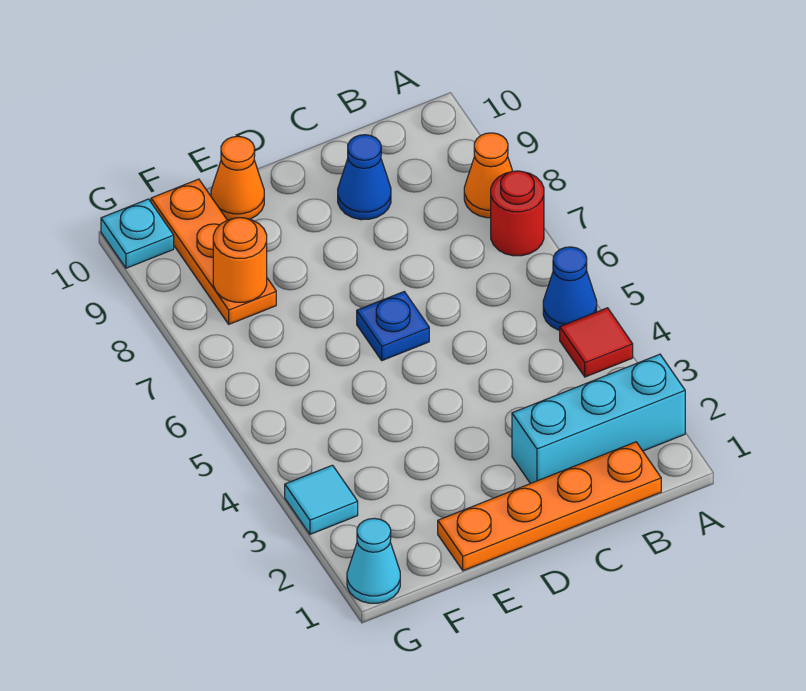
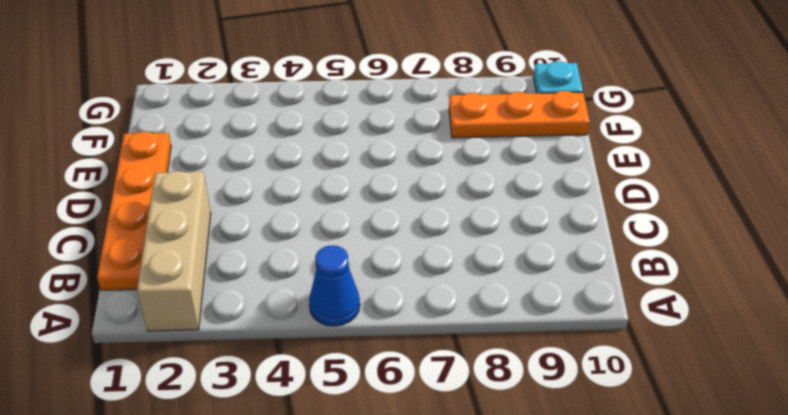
tan brick A2:C2 level 1 -> cyan brick A2:C2 level 1
none -> red tile A4 level 1
none -> red round brick A7 level 1
none -> orange cone A8 level 1

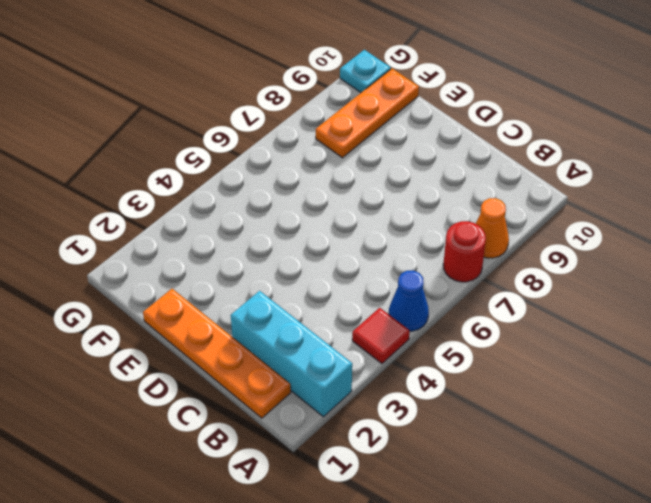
none -> blue cone C9 level 1
none -> blue plate D6 level 1
none -> orange cone E10 level 1

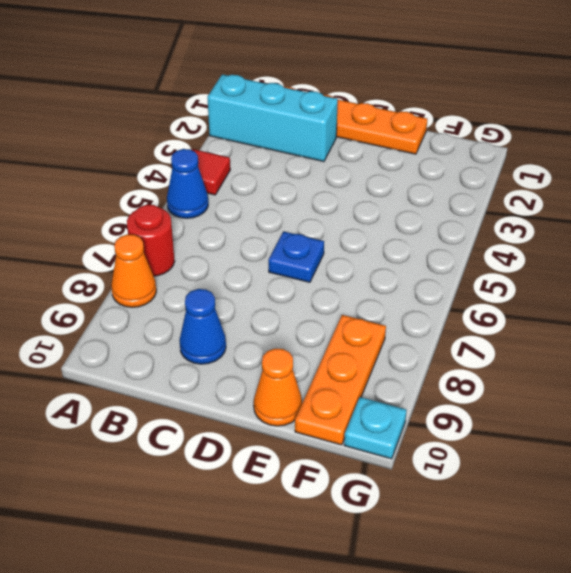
none -> cyan cone G1 level 1
none -> cyan tile G3 level 1
none -> orange round brick F8 level 2

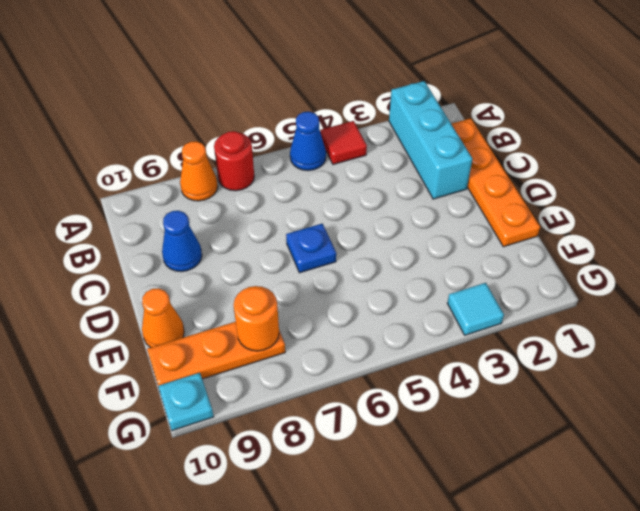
none -> cyan cone G1 level 1

